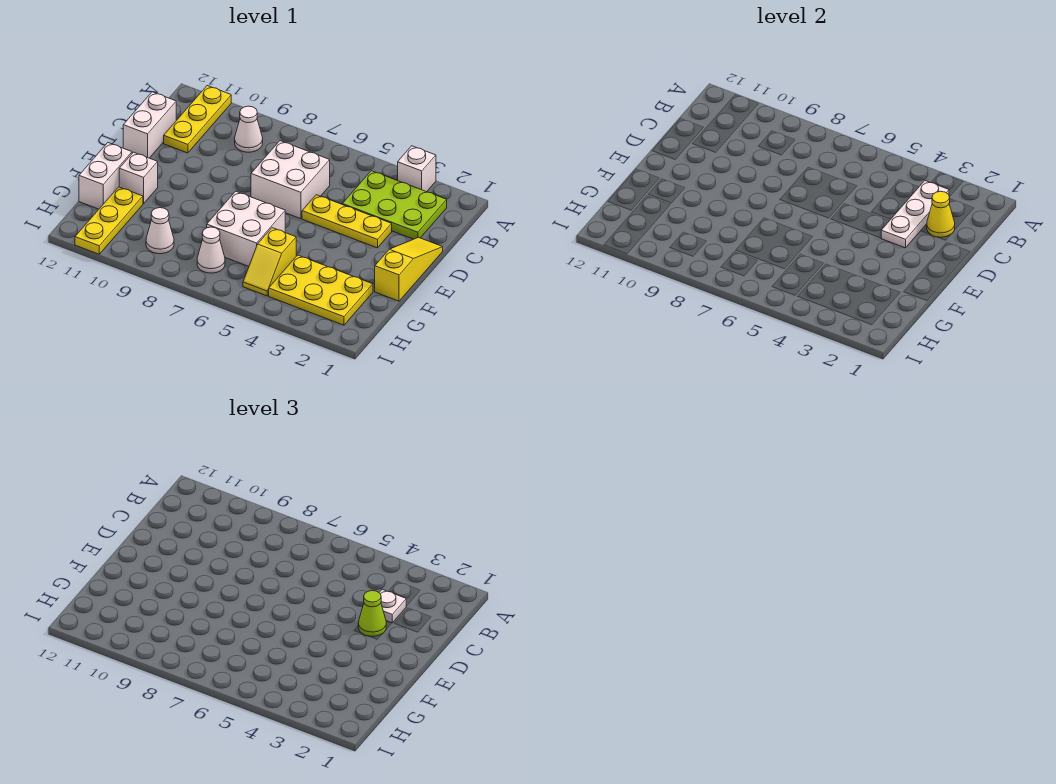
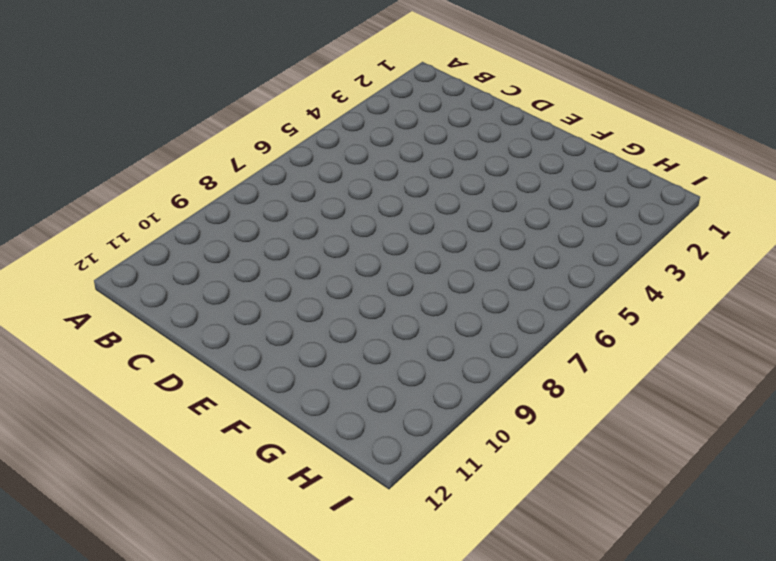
none -> white brick A3 level 1
none -> yellow plate A11:C11 level 1
none -> lime plate B2:C4 level 1

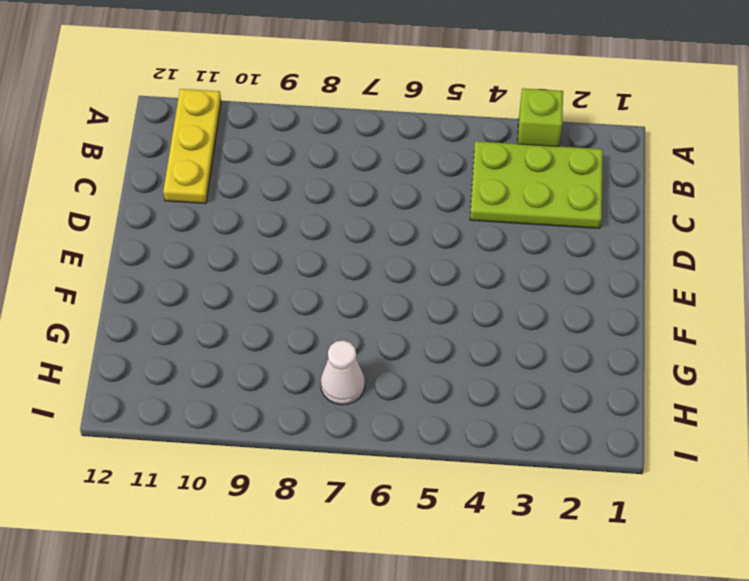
lime brick A3 level 1 -> white brick A3 level 1
none -> white cone B9 level 1
none -> white brick C6:D7 level 1
none -> white brick C12:D12 level 1

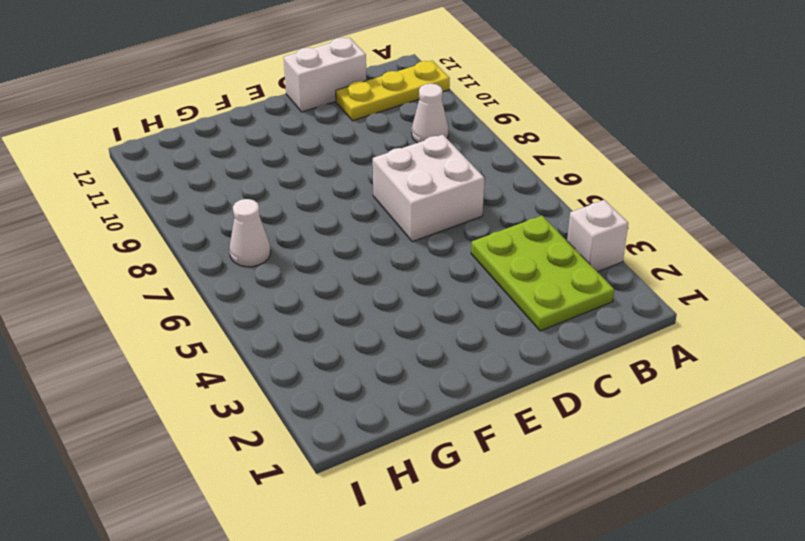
none -> yellow slope D1:F1 level 1 top F
none -> yellow plate D3:D5 level 1
none -> white brick F6:G7 level 1

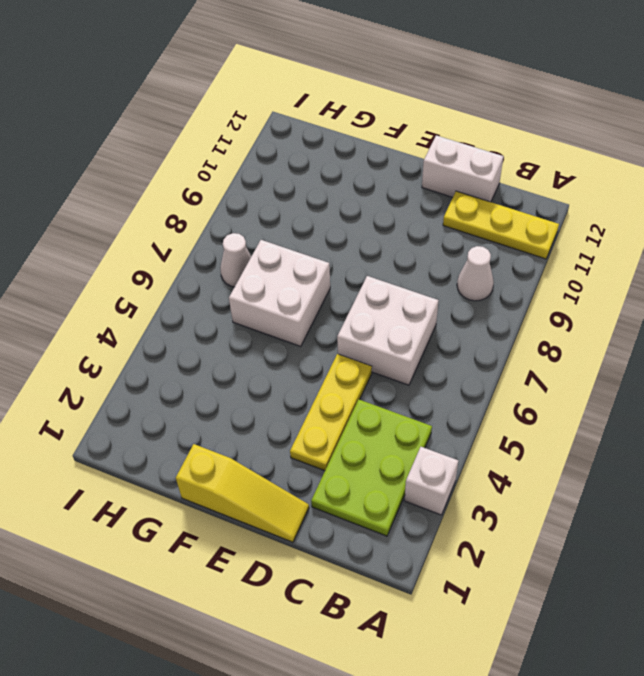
none -> white brick F11 level 1
none -> white brick F12:G12 level 1
none -> yellow plate G2:H4 level 1

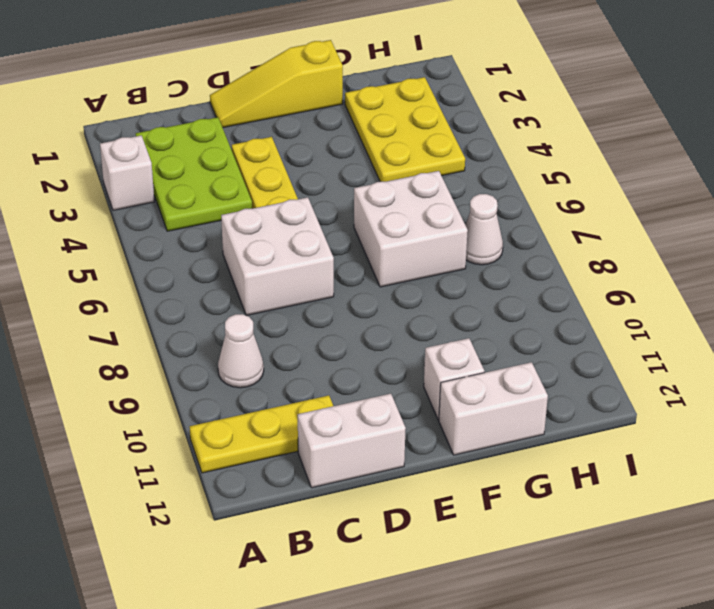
none -> yellow slope G5:H5 level 1 top G
none -> yellow plate G11:I11 level 1
none -> white cone H9 level 1

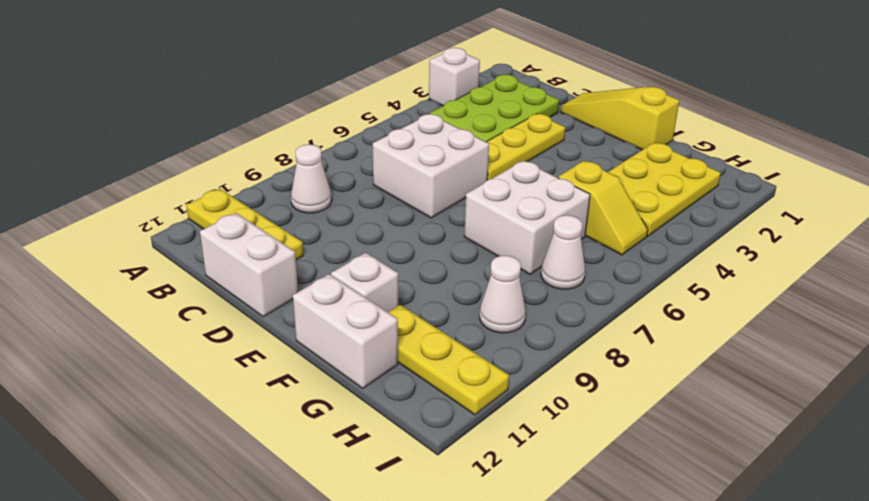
none -> white plate B3:D3 level 2
none -> yellow cone C2 level 2
none -> white plate C3 level 3

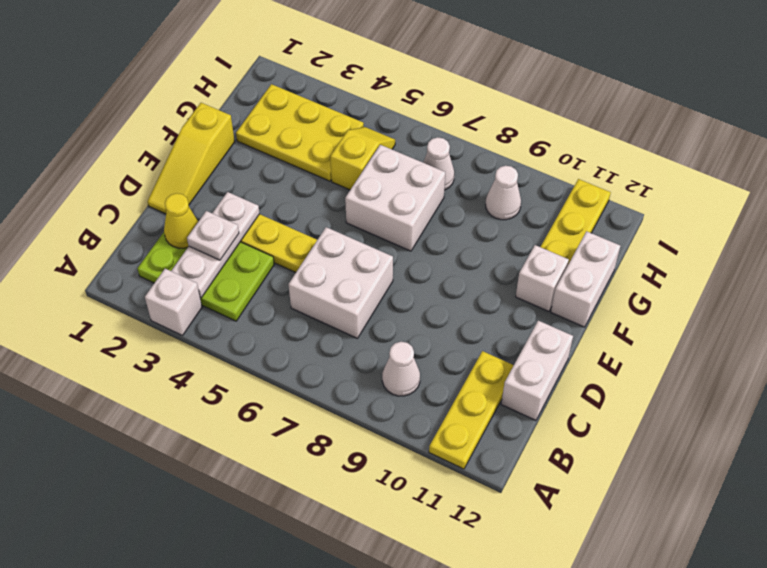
none -> lime cone D3 level 3

